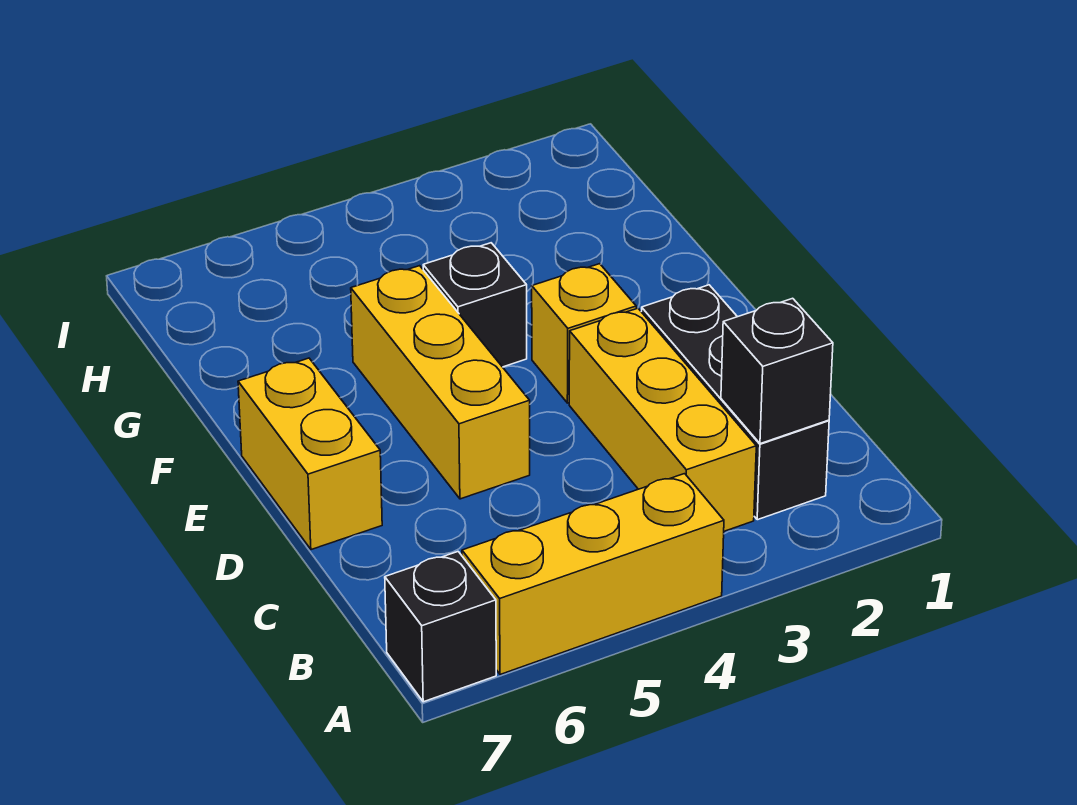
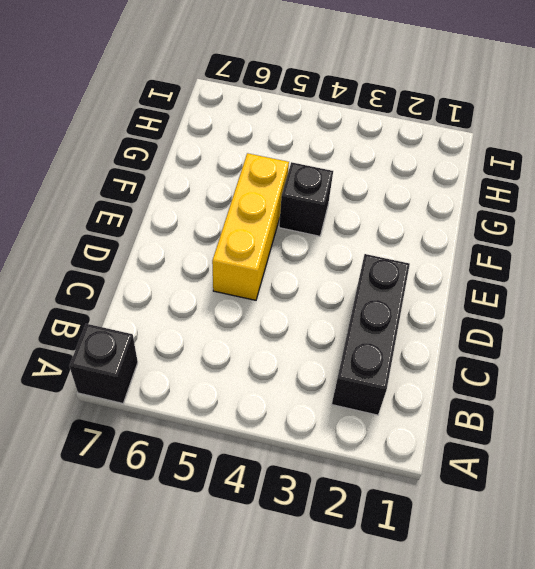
none -> yellow brick A4:A6 level 1
none -> yellow brick B3:D3 level 1

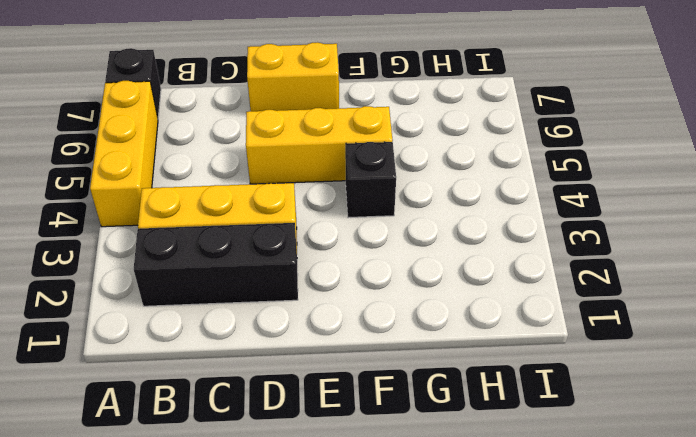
none -> yellow brick E3 level 1
none -> black brick B2 level 2

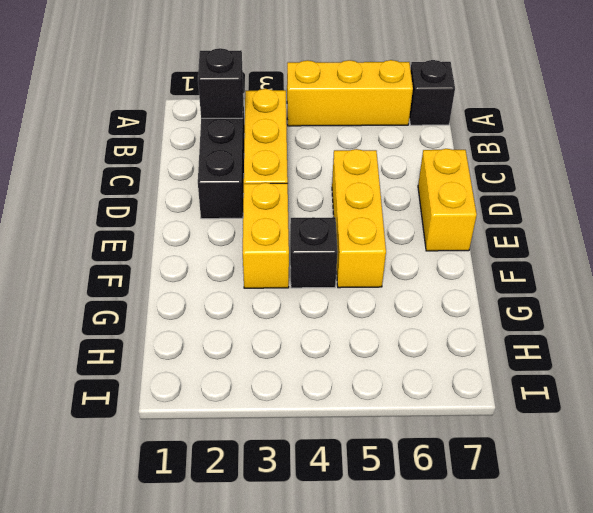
yellow brick E3:F3 level 1 -> yellow brick E3 level 1

